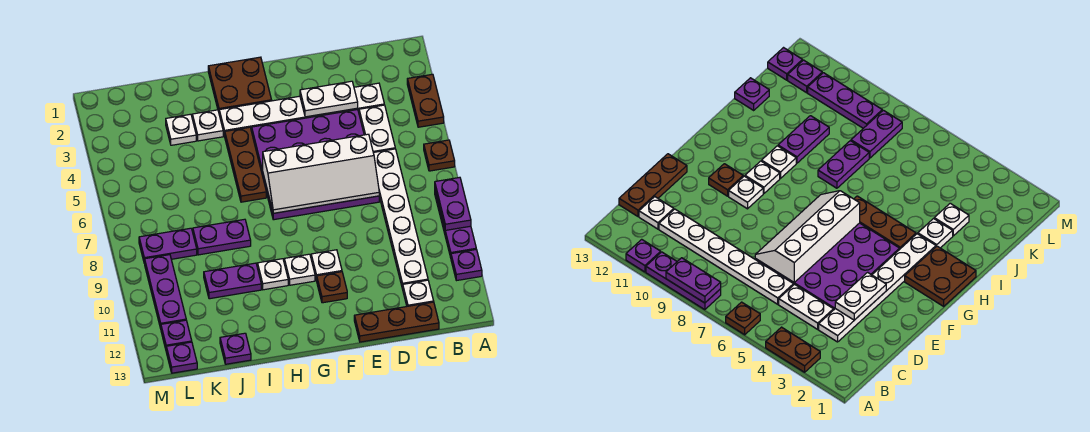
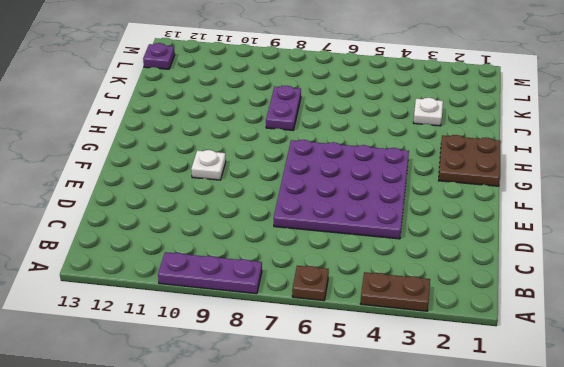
none -> purple plate A11 level 1
none -> white plate C3:H3 level 1
none -> white plate C4:C5 level 1

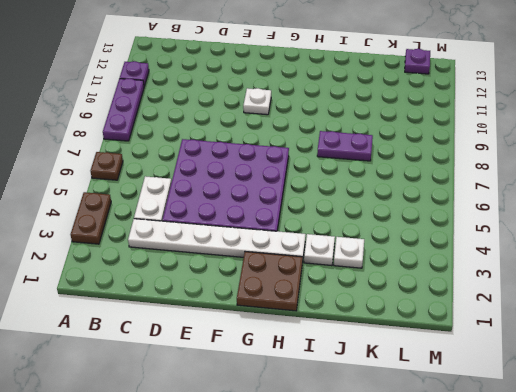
none -> white plate C6:C11 level 1
none -> white plate C12 level 1
none -> brown plate C13:E13 level 1

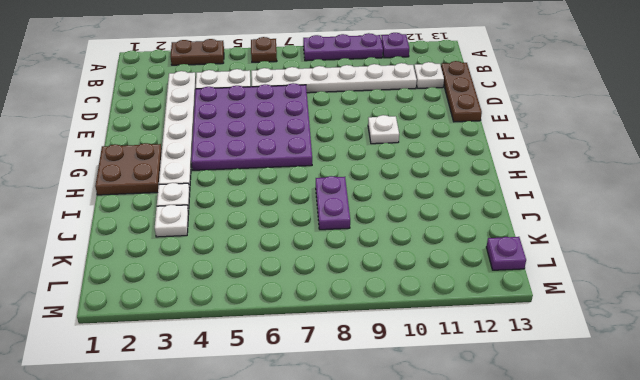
none -> brown plate F11 level 1
none -> white plate G10 level 1
none -> brown plate H4:H6 level 1

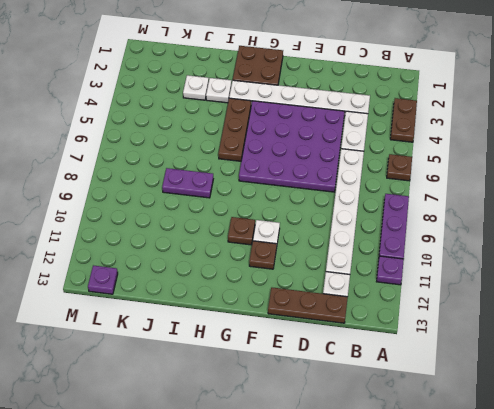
brown plate G10 level 1 -> white plate G10 level 1
none -> white plate H10 level 1
none -> purple plate I10:J10 level 1
none -> purple plate J13 level 1

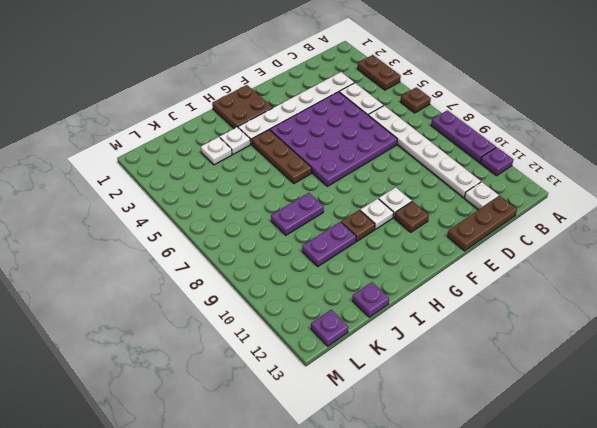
brown plate H10 level 1 -> white plate H10 level 1
none -> purple plate K8:L8 level 1
none -> purple plate L9:L11 level 1
none -> purple plate L12 level 1

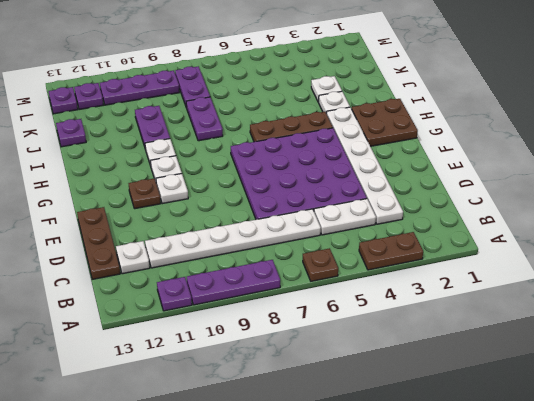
none -> purple plate A8:A9 level 2
none -> white plate D3:E3 level 2
none -> white slope D6:G7 level 2 top 6

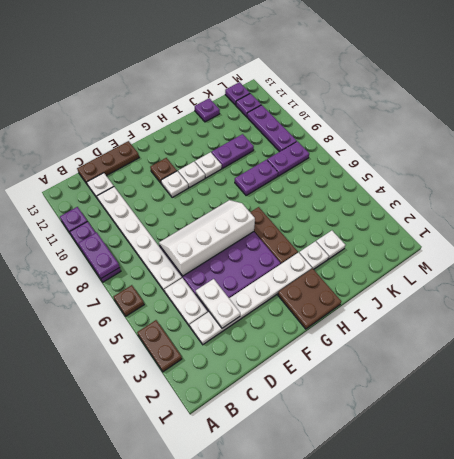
white plate D3:D4 level 2 -> white plate D3:E3 level 2

